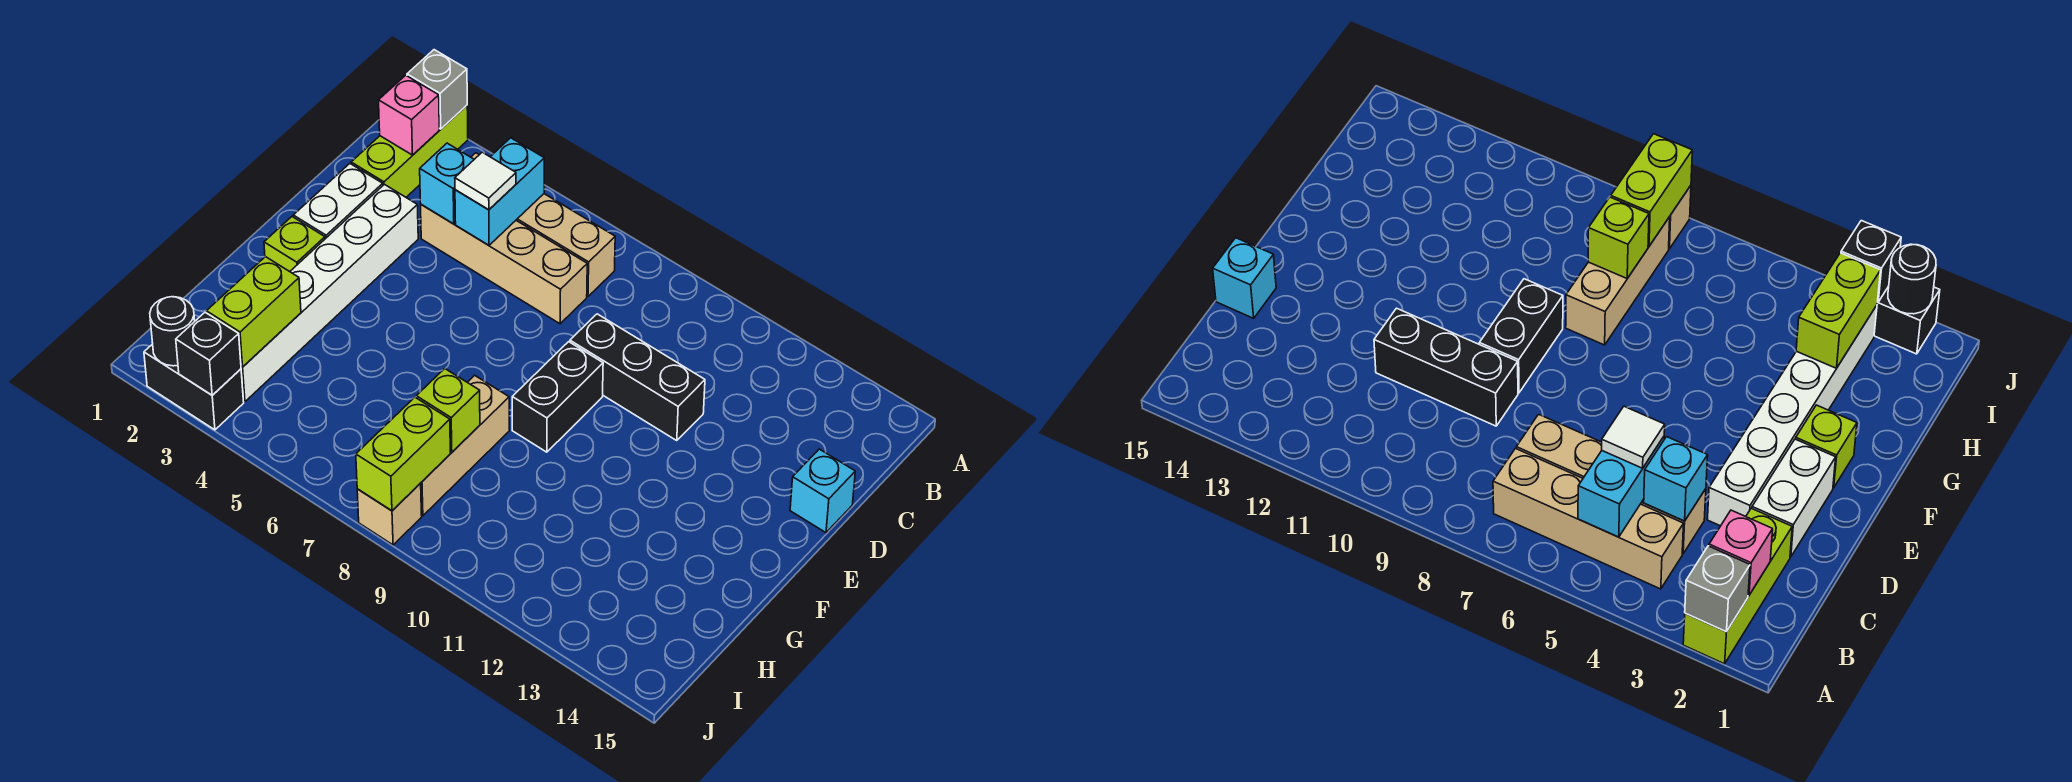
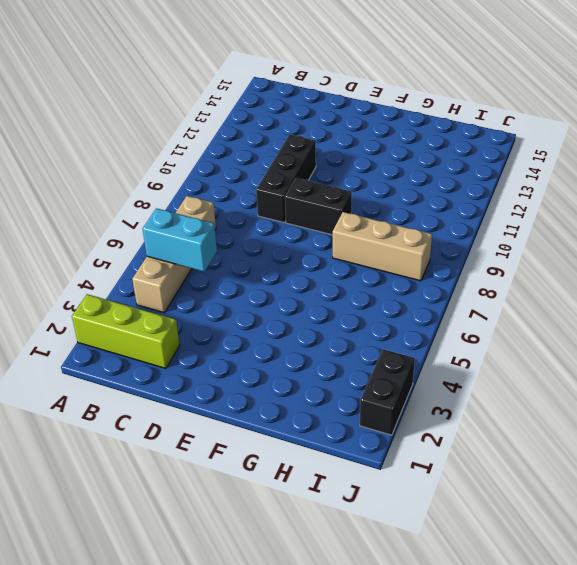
none -> tan brick C4:C7 level 1
none -> white brick D2:E2 level 1
none -> white brick D3:I3 level 1

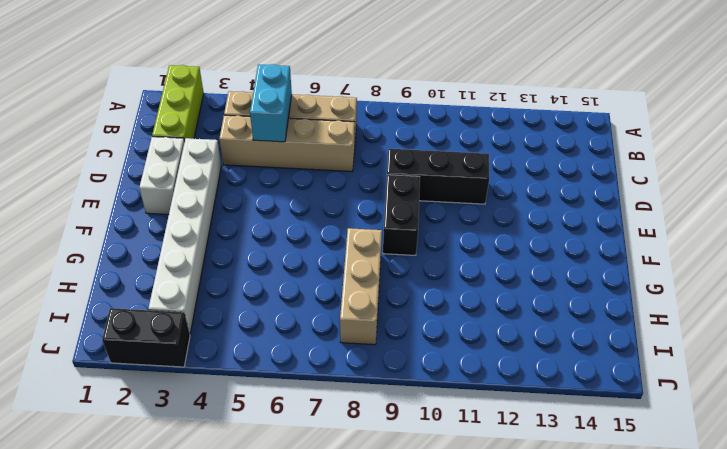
none -> cyan brick D15 level 1
none -> lime brick F2 level 1
none -> tan brick J8 level 1

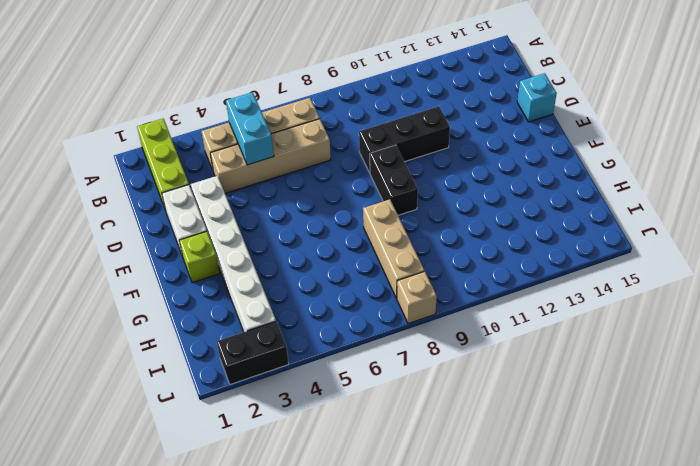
none -> grey brick A2 level 2
none -> pink brick B2 level 2
none -> cyan brick C4 level 2

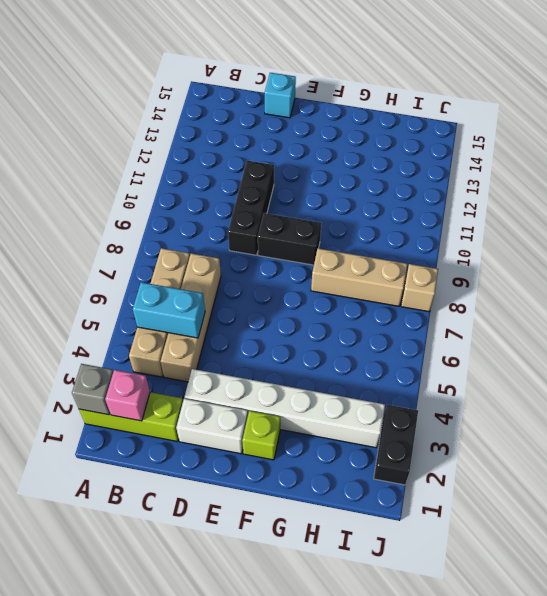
none -> cyan brick C4 level 2
none -> lime brick H3:I3 level 2
none -> lime brick H8 level 2

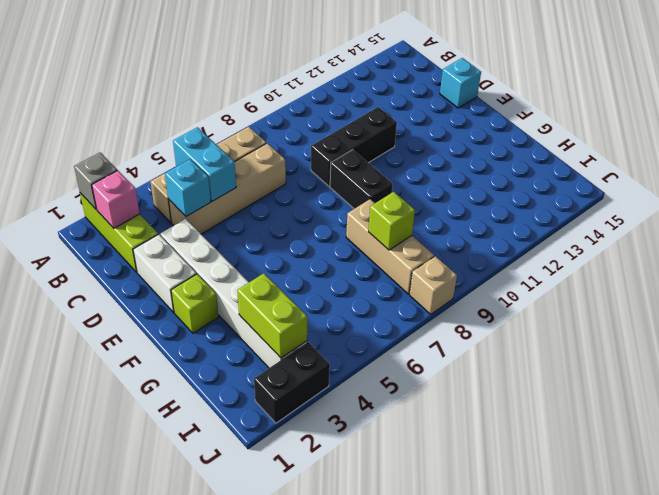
none -> lime brick I8:J8 level 2
none -> black round brick J2 level 2
none -> black brick J3 level 2

